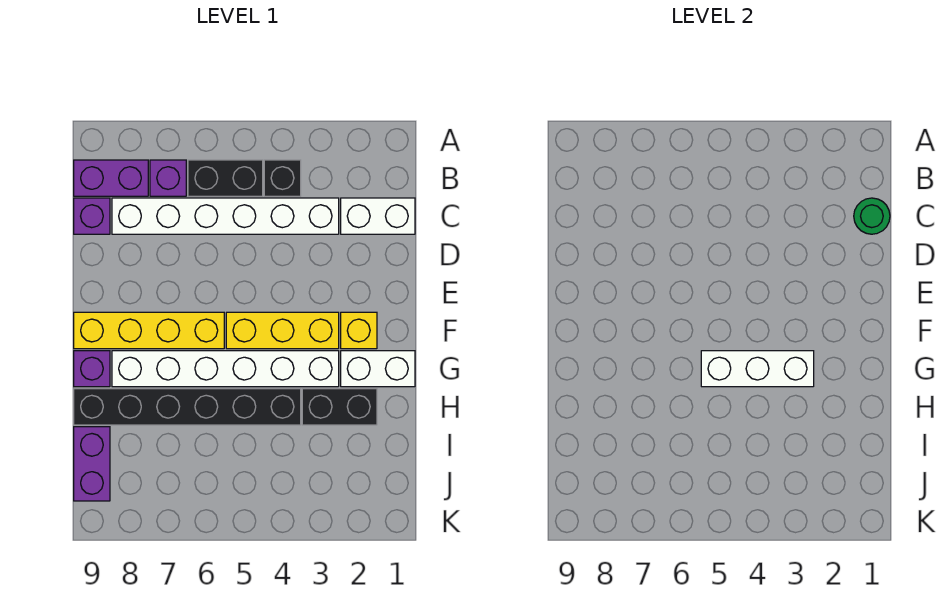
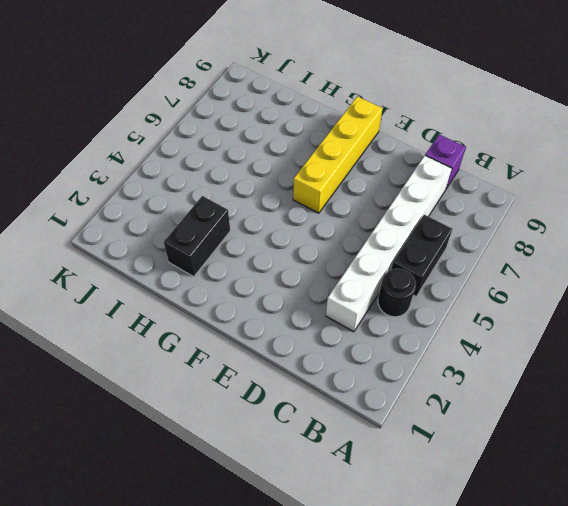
black round brick B4 level 1 -> black brick B4 level 1
none -> purple brick B7 level 1
none -> purple brick B8:B9 level 1
none -> white brick C1:C2 level 1

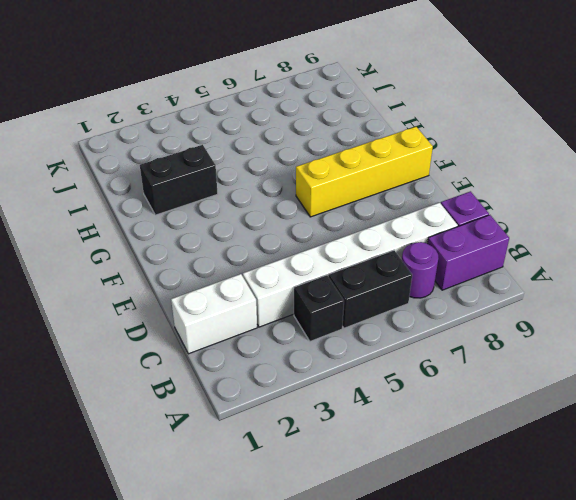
purple round brick B7 level 1 -> purple brick B7 level 1
none -> yellow brick F2 level 1
none -> yellow brick F3:F5 level 1
none -> white brick G1:G2 level 1

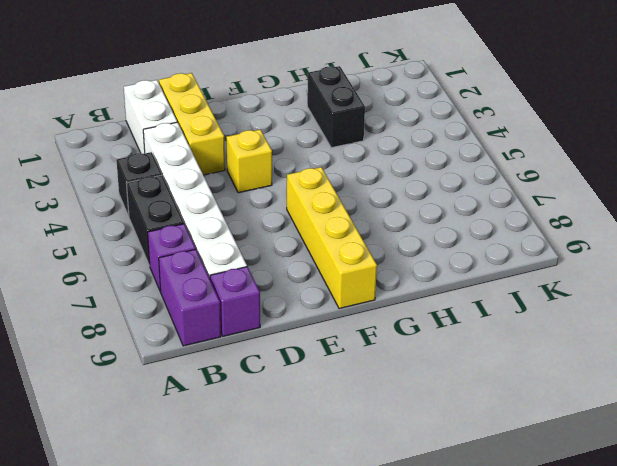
yellow brick D1:D3 level 1 -> yellow brick F3:F5 level 1
yellow brick E4 level 1 -> yellow brick F2 level 1
none -> white brick G1:G2 level 1
none -> white brick G3:G8 level 1
none -> purple brick G9 level 1

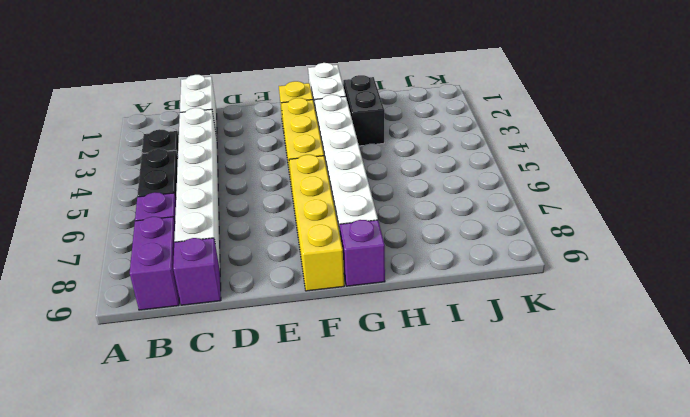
none -> black brick H4:H9 level 1
none -> purple brick I9:J9 level 1
none -> green round brick C1 level 2

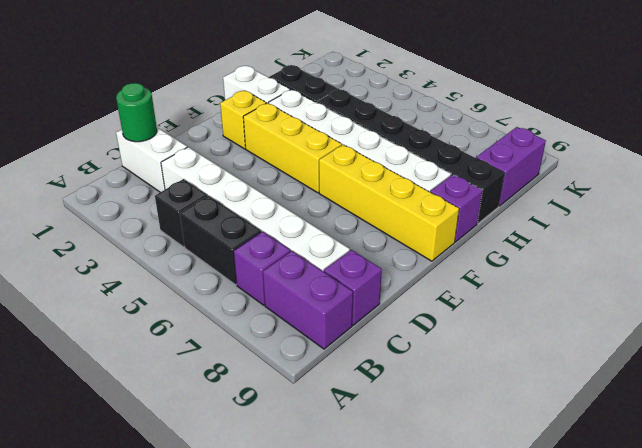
none -> white brick G3:G5 level 2

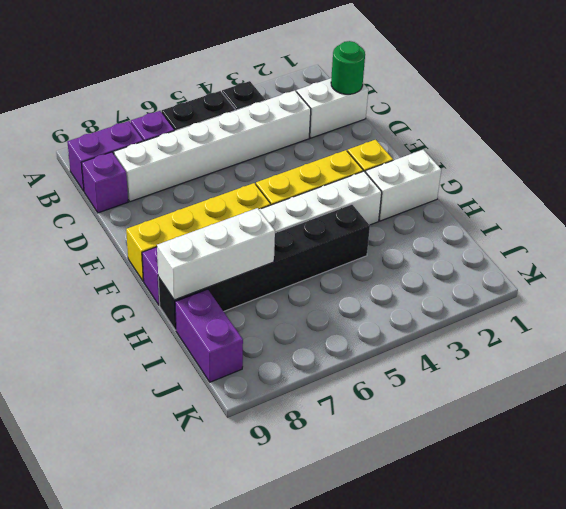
white brick H7:H9 level 2 -> white brick G3:G5 level 2
none -> black brick H2:H3 level 1

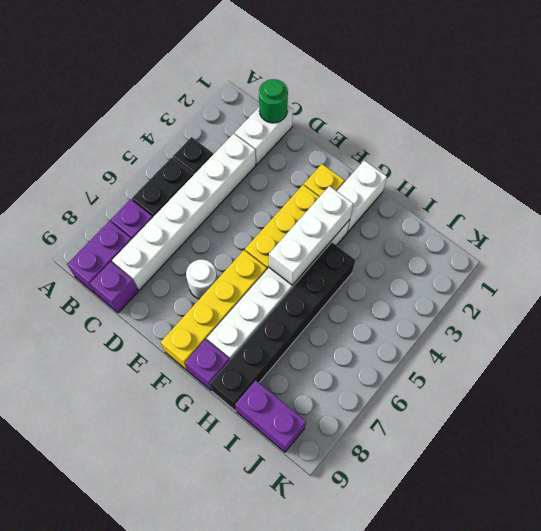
white round brick E7 level 1 -> none
none -> black brick H2:H3 level 1

